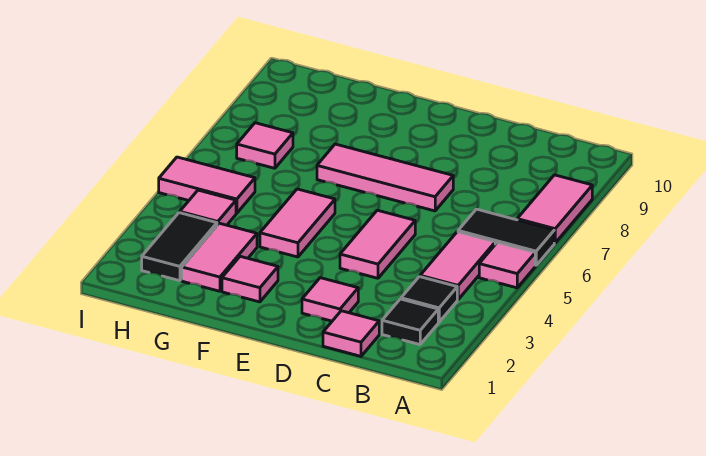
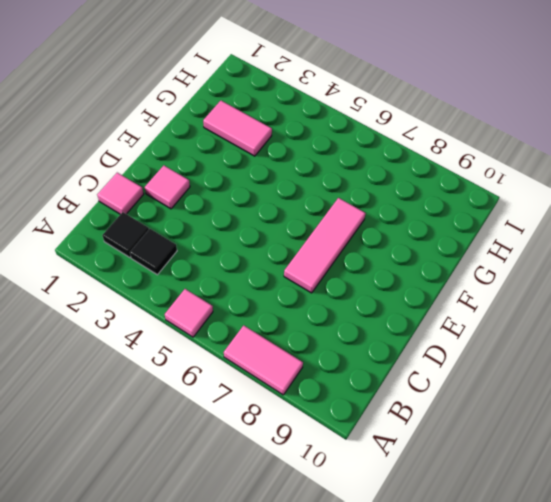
none -> black tile A6:B6 level 1
none -> pink tile B4:B5 level 1
none -> pink tile D4:D5 level 1

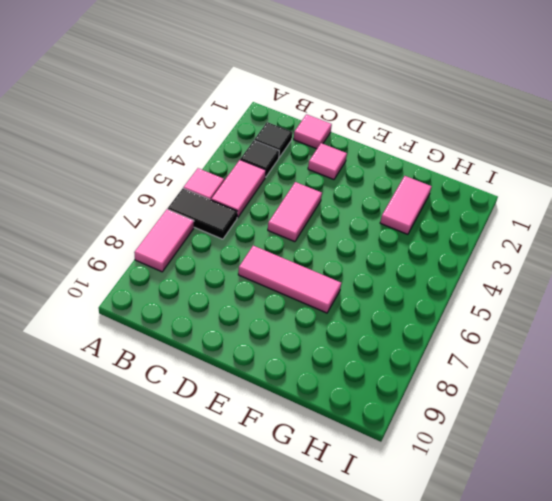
none -> pink tile F2 level 1
none -> pink tile F4:F5 level 1
none -> black tile H2:H3 level 1

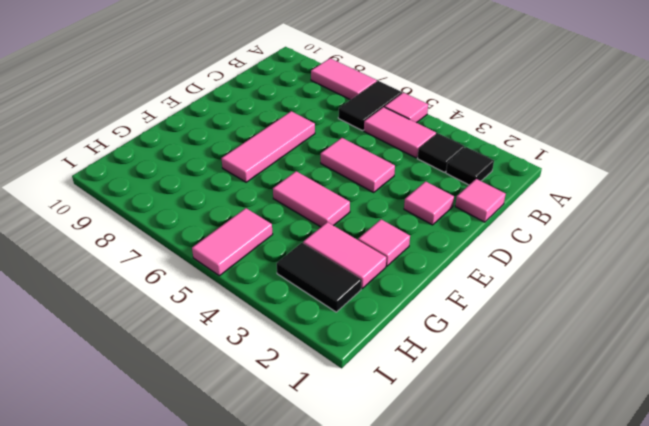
none -> pink tile H4 level 1
none -> pink tile H7 level 1

